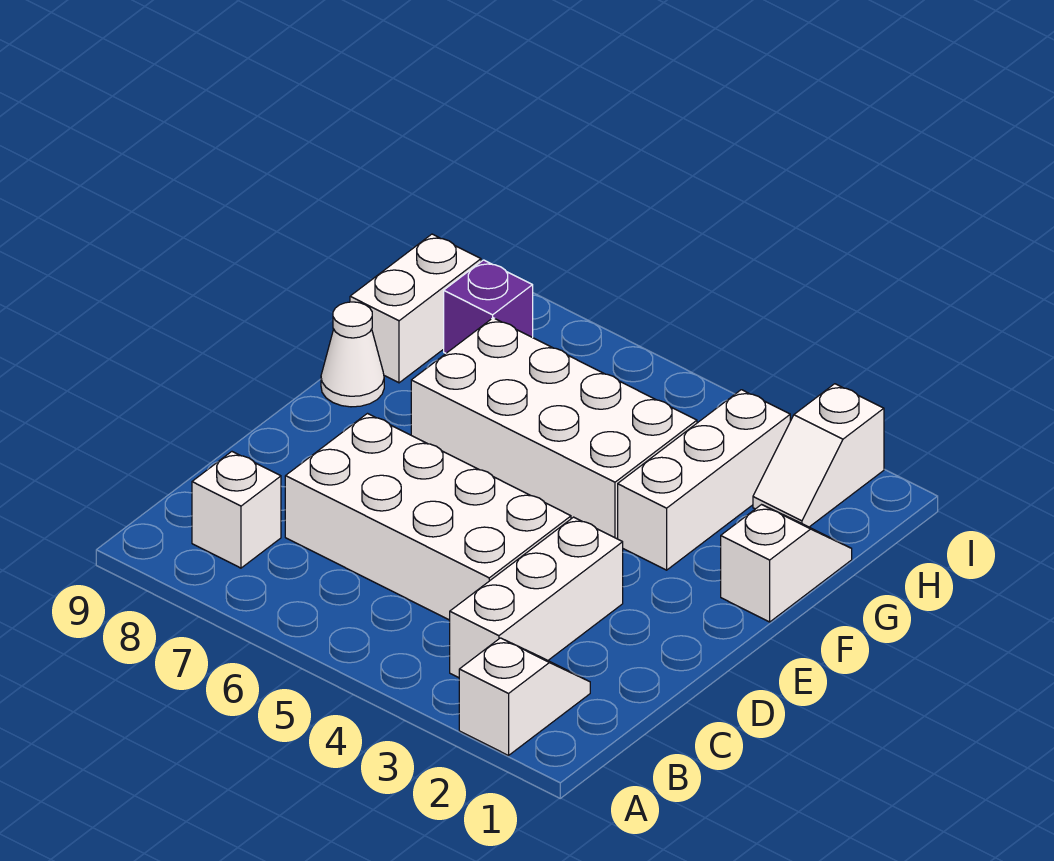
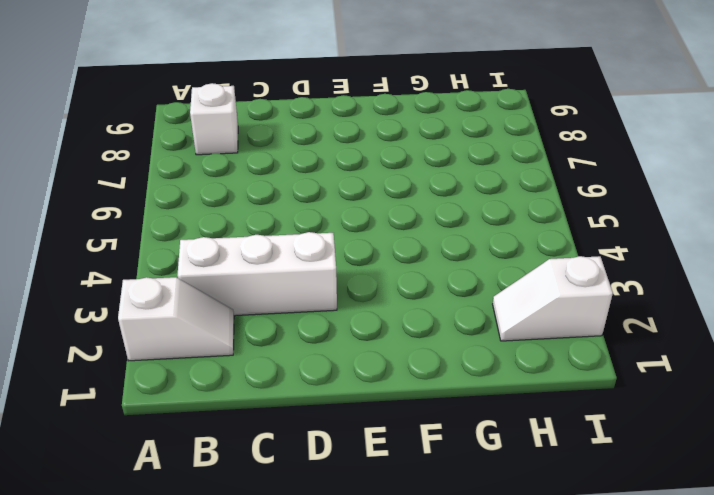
none -> white brick C4:D7 level 1
none -> white slope F1:G1 level 1 top F

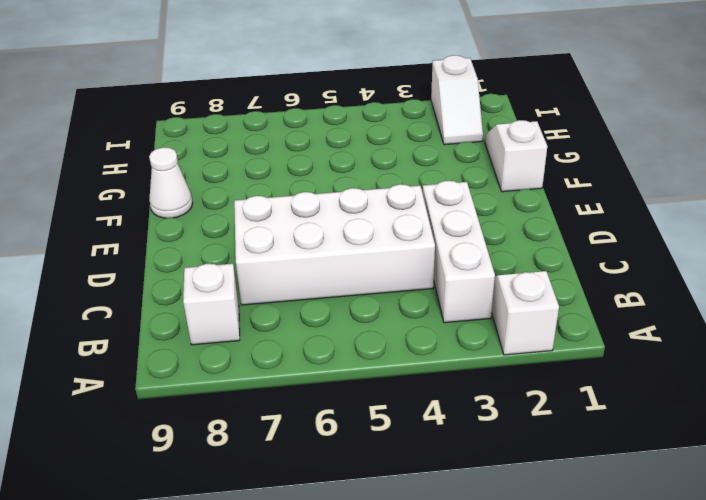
none -> white brick F3:H3 level 1
none -> white brick F4:G7 level 1

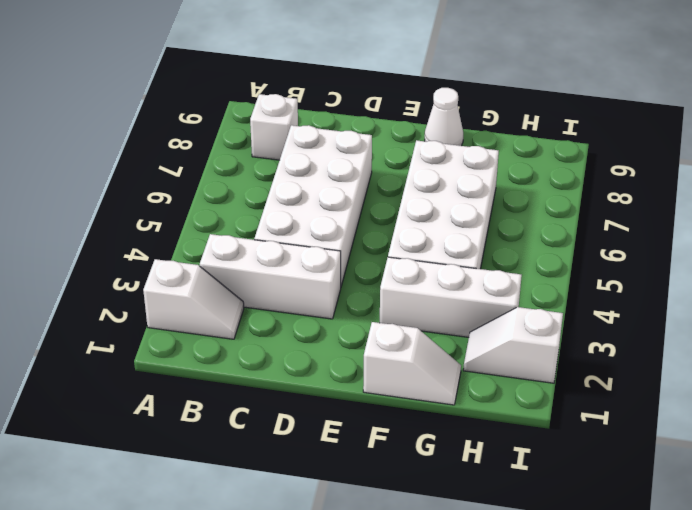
none -> white brick G9:H9 level 1
none -> purple brick H8 level 1

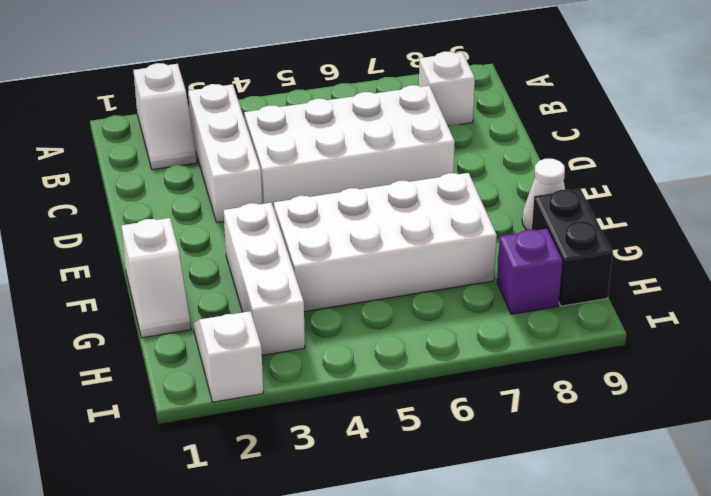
black brick G9:H9 level 1 -> white brick G9:H9 level 1

